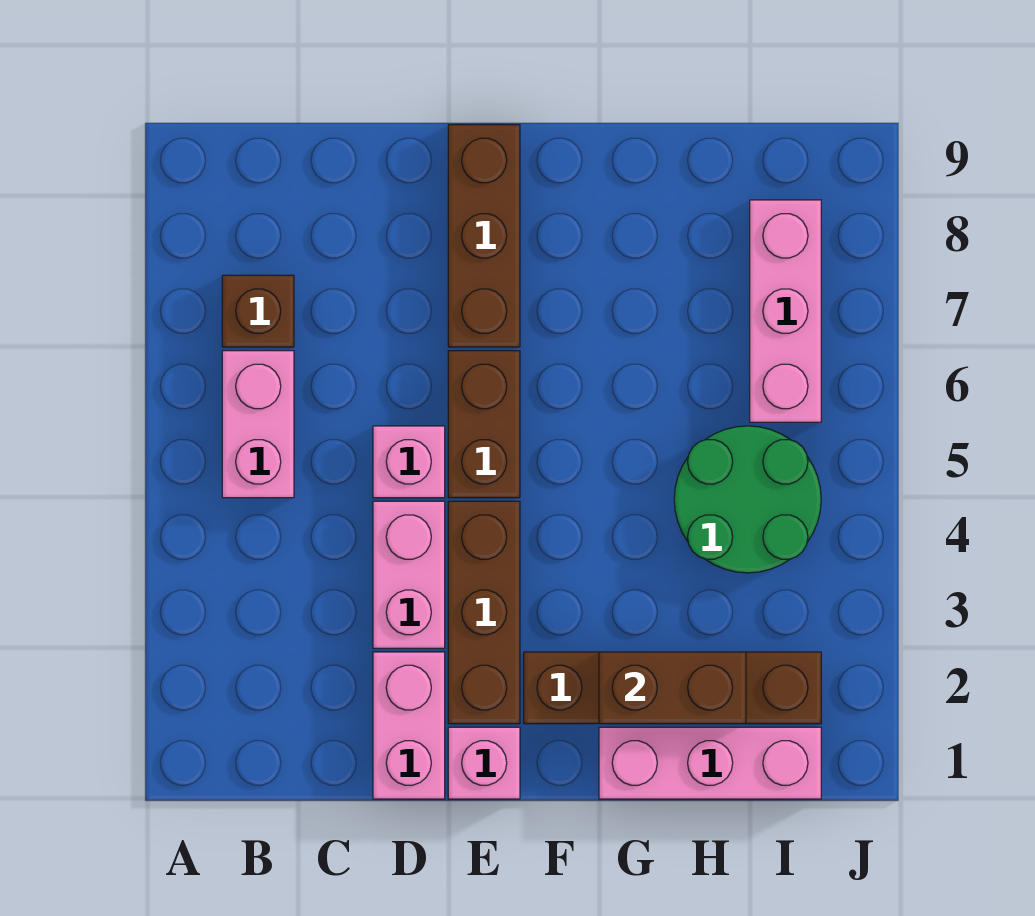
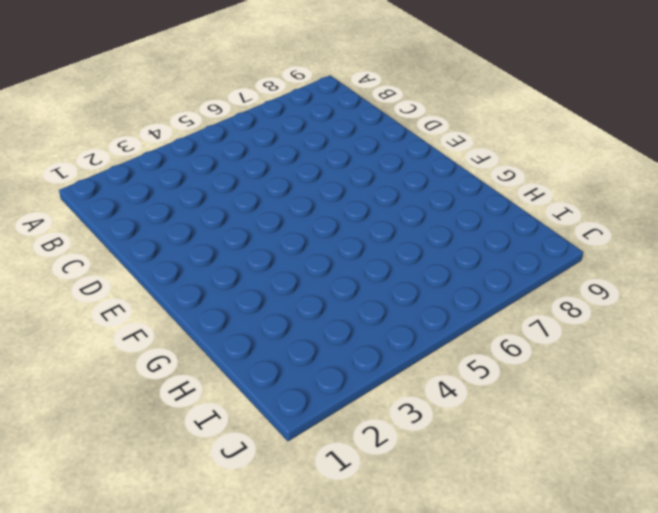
none -> pink brick B5:B6 level 1
none -> brown brick B7 level 1
none -> pink brick D1:D2 level 1

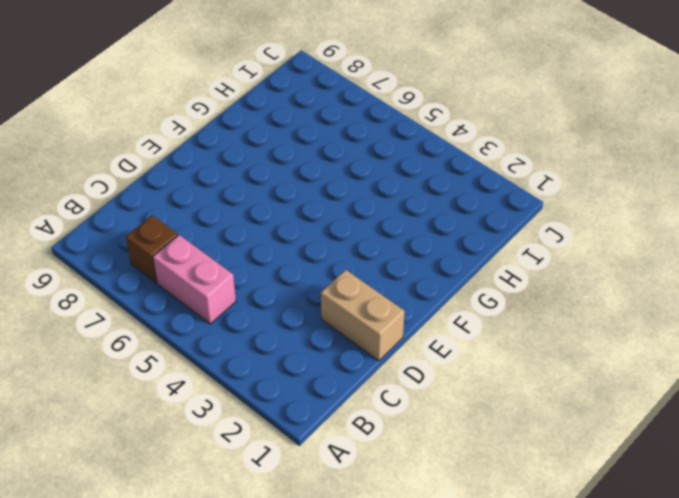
tan brick D1:D2 level 1 -> pink brick D1:D2 level 1
none -> pink brick D3:D4 level 1
none -> pink brick D5 level 1
none -> pink brick E1 level 1

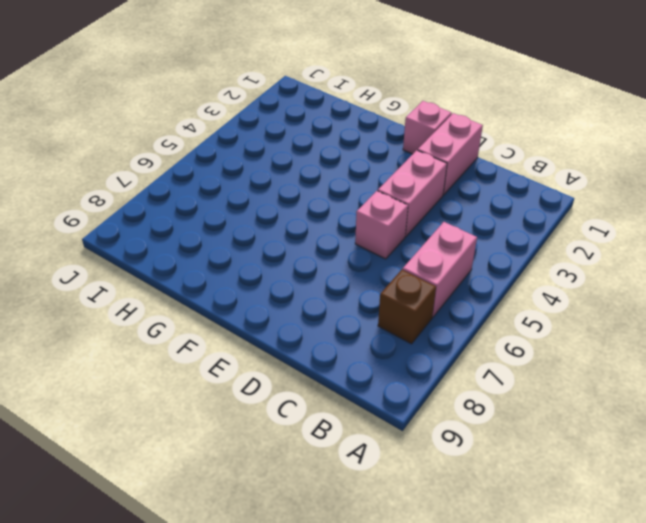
none -> brown brick E2:E4 level 1
none -> brown brick E5:E6 level 1
none -> brown brick E7:E9 level 1

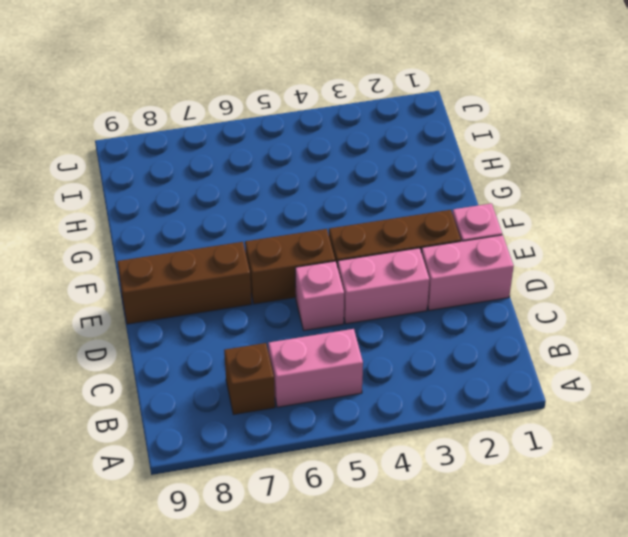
none -> brown brick F2:I2 level 1
none -> pink brick G1:I1 level 1
none -> green round brick H4:I5 level 1

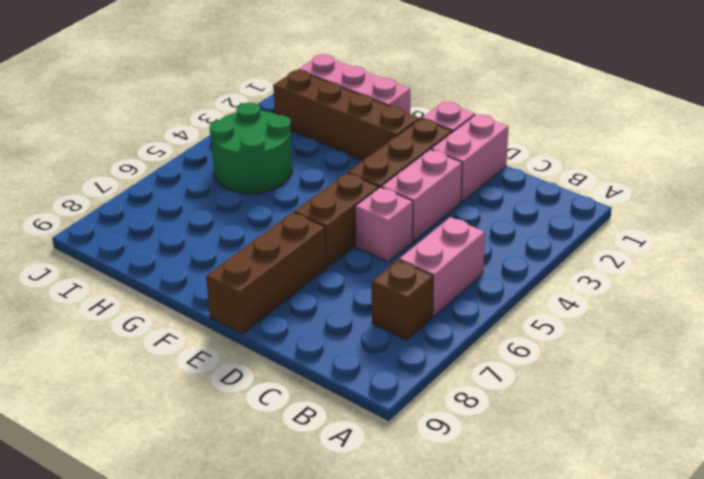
none -> pink brick I6:I8 level 1
none -> brown brick G2:H2 level 2

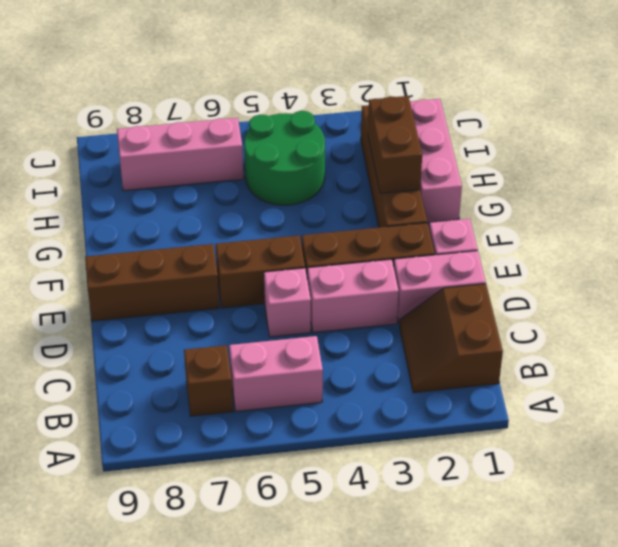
brown slope B1:C2 level 1 top 1 -> none

